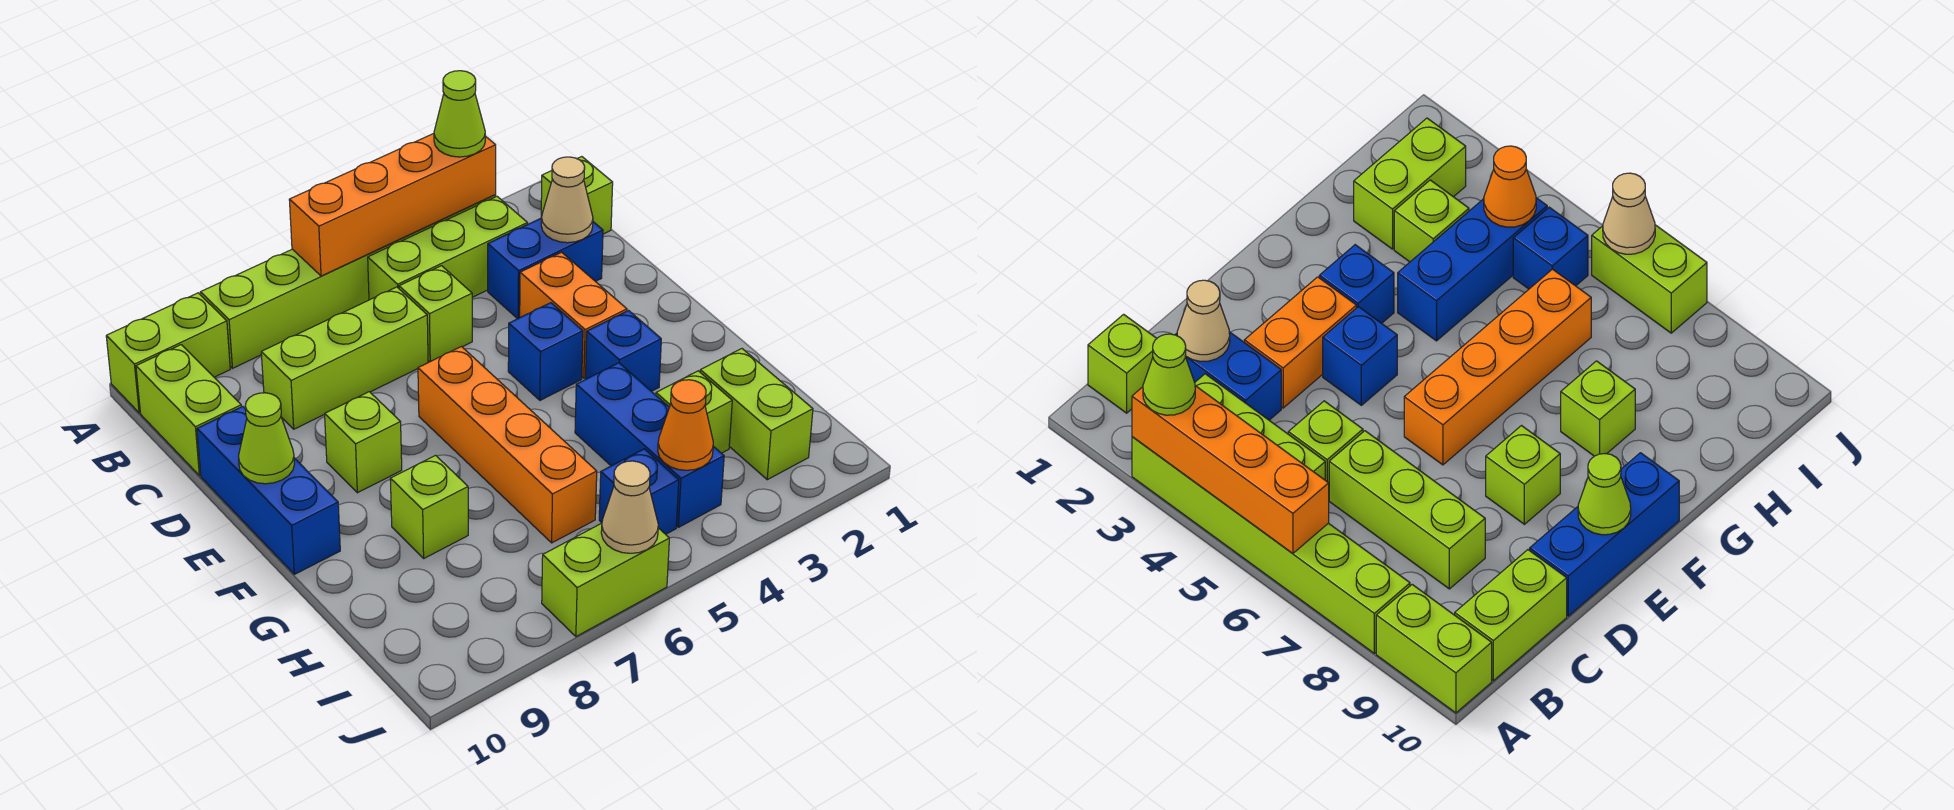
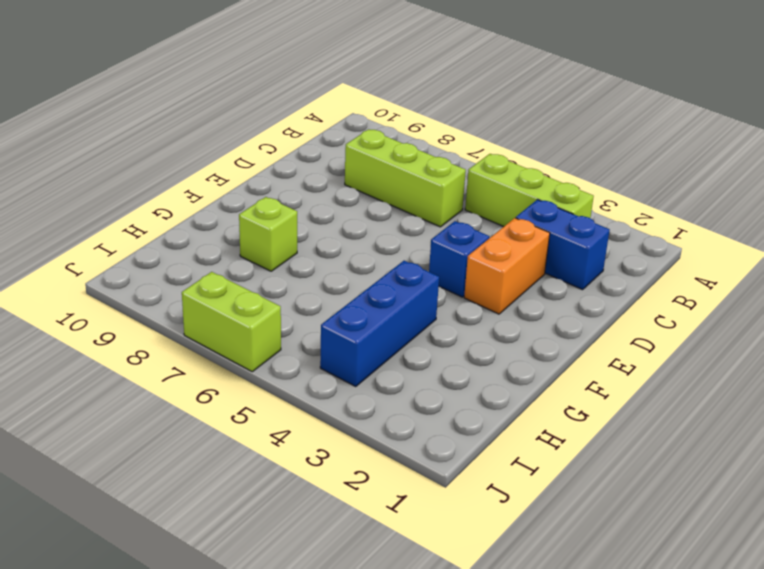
none -> lime brick A3:A8 level 1
none -> lime brick A9:A10 level 1
none -> lime brick B1 level 1

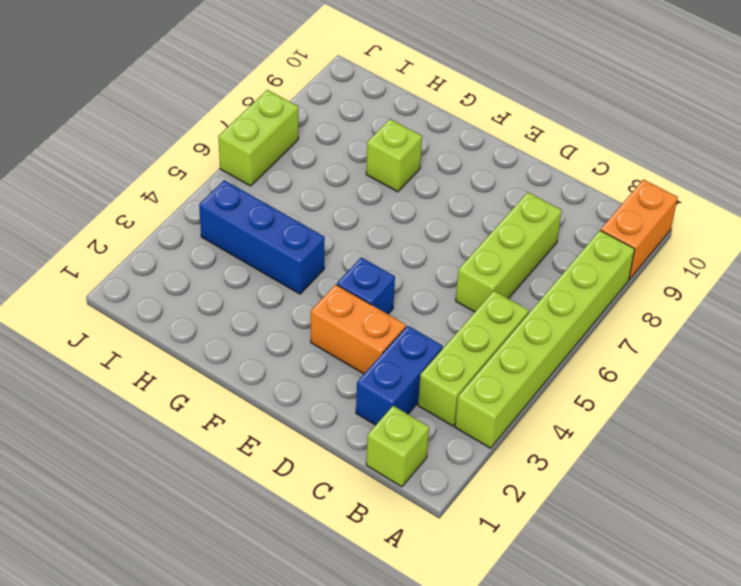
orange brick A9:A10 level 1 -> lime brick A9:A10 level 1
none -> lime brick B10:C10 level 1
none -> lime brick C5 level 1
none -> blue brick D10:F10 level 1

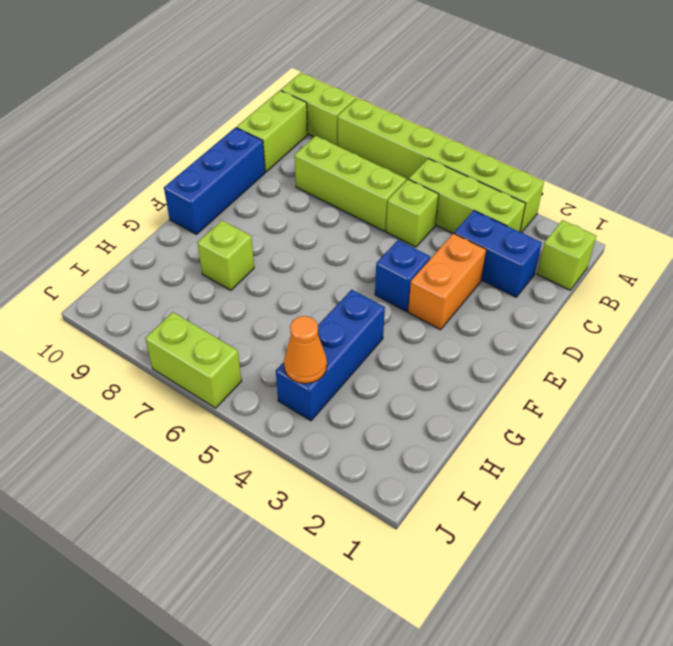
none -> orange brick E6:H6 level 1
none -> lime brick E8 level 1
none -> blue brick F3 level 1

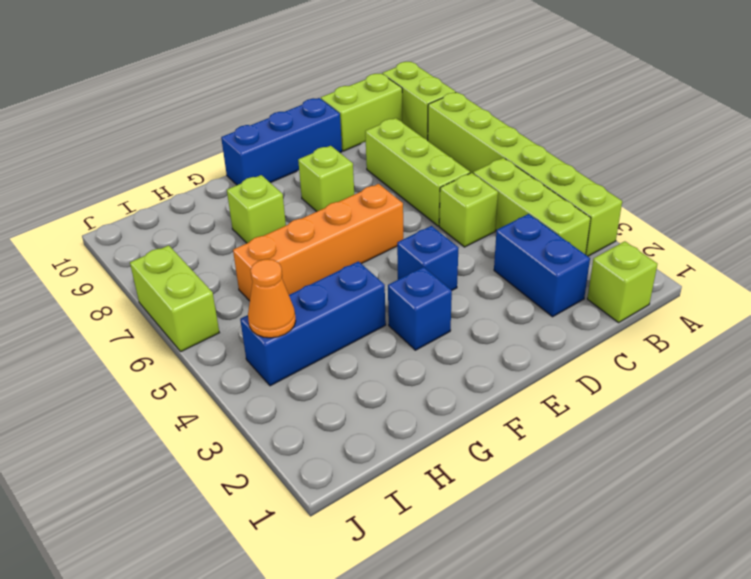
none -> orange brick D3:E3 level 1
none -> lime brick H2:I2 level 1
none -> lime brick H3 level 1

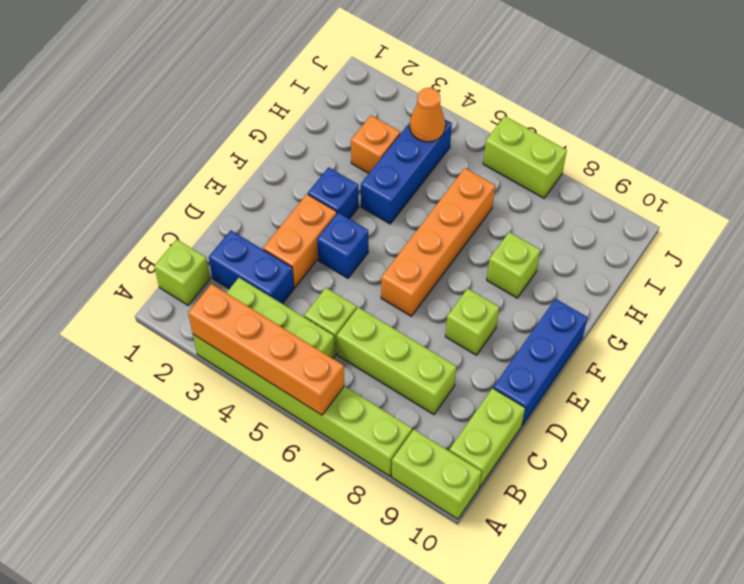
orange brick H3 level 1 -> lime brick H3 level 1
none -> lime brick H2:I2 level 1
none -> blue brick I5 level 1
none -> tan cone C2 level 2

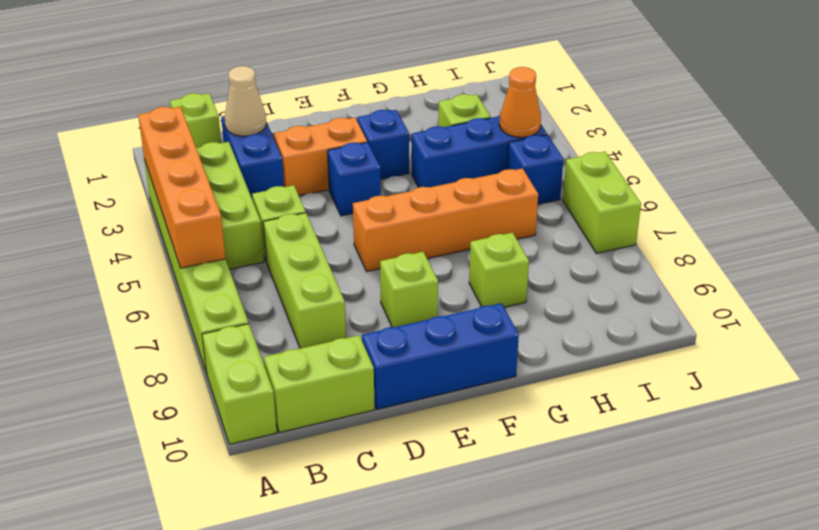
none -> lime brick H2:I2 level 1
none -> lime cone E10 level 2
none -> tan cone J6 level 2

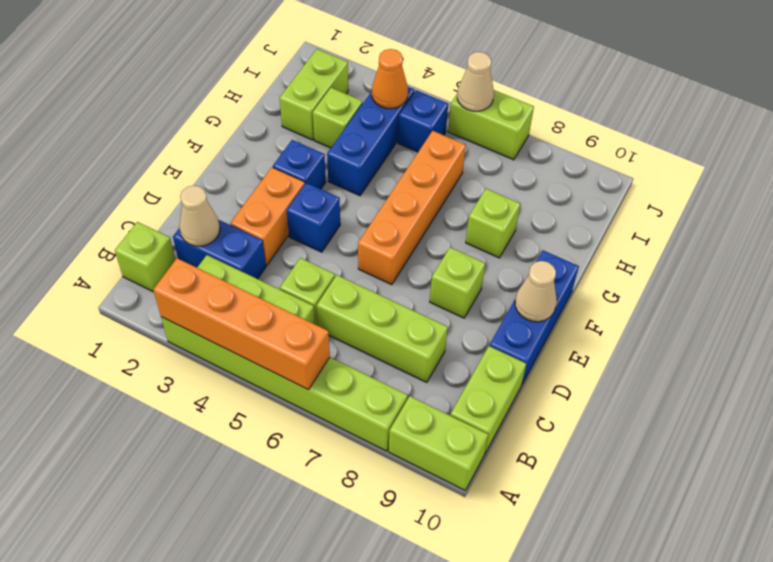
tan cone E10 level 2 -> lime cone E10 level 2
none -> lime cone A3 level 3

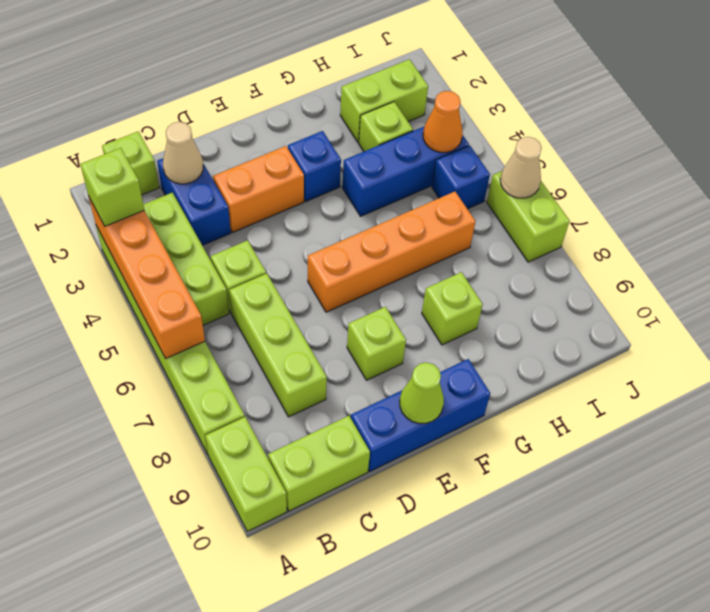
lime brick A3 level 3 -> lime cone A3 level 3
none -> blue brick E4 level 1

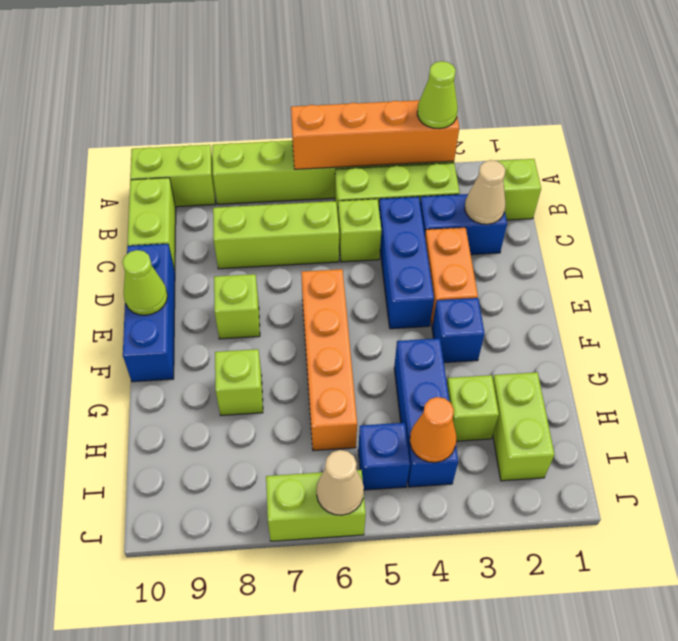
blue brick C4:E4 level 1 -> blue brick E4 level 1

